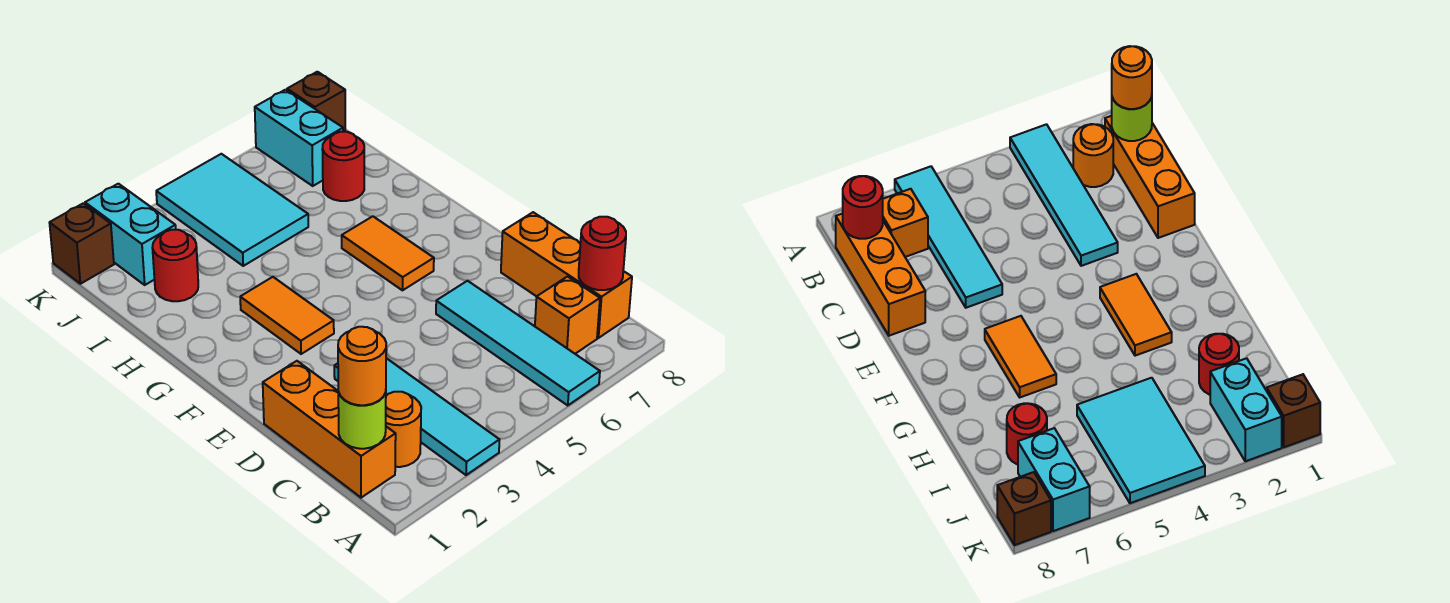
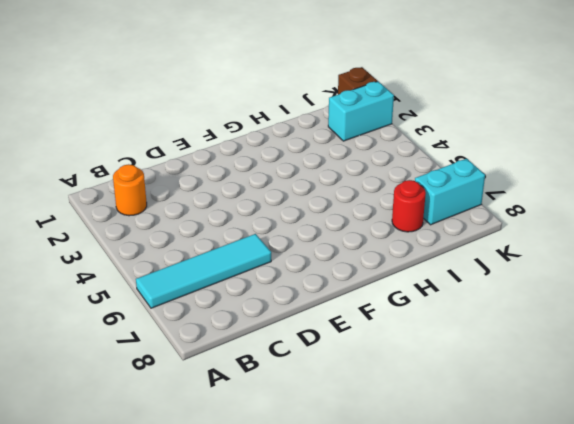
none -> cyan tile A3:D3 level 1
none -> orange brick B1:D1 level 1
none -> orange brick B7 level 1

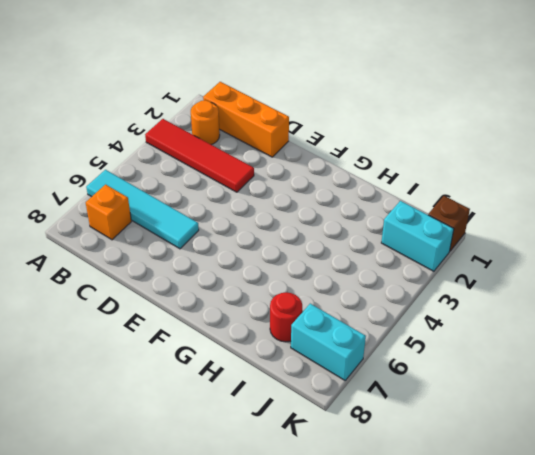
red tile A3:D3 level 1 -> cyan tile A3:D3 level 1
none -> orange brick B8:D8 level 1
none -> orange tile F3:G3 level 1
none -> orange tile F6:G6 level 1

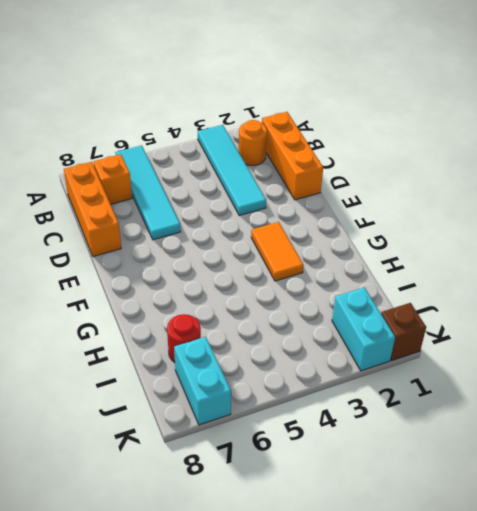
none -> orange tile F6:G6 level 1
none -> red round brick I2 level 1
none -> cyan tile I4:K5 level 1

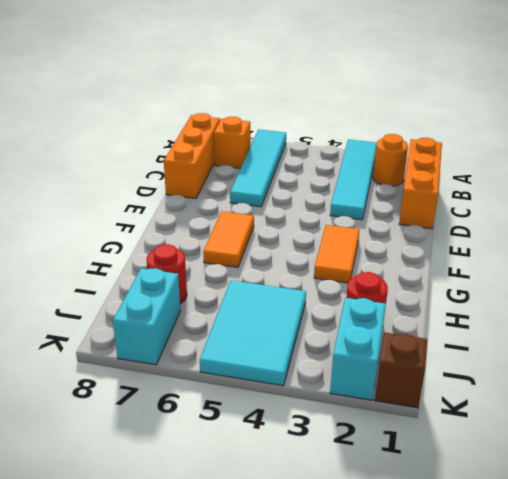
none -> brown brick K8 level 1
none -> lime round brick B1 level 2
none -> red round brick B8 level 2

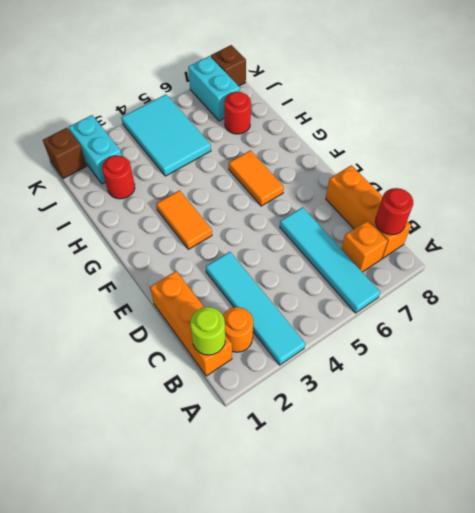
none -> orange round brick B1 level 3

